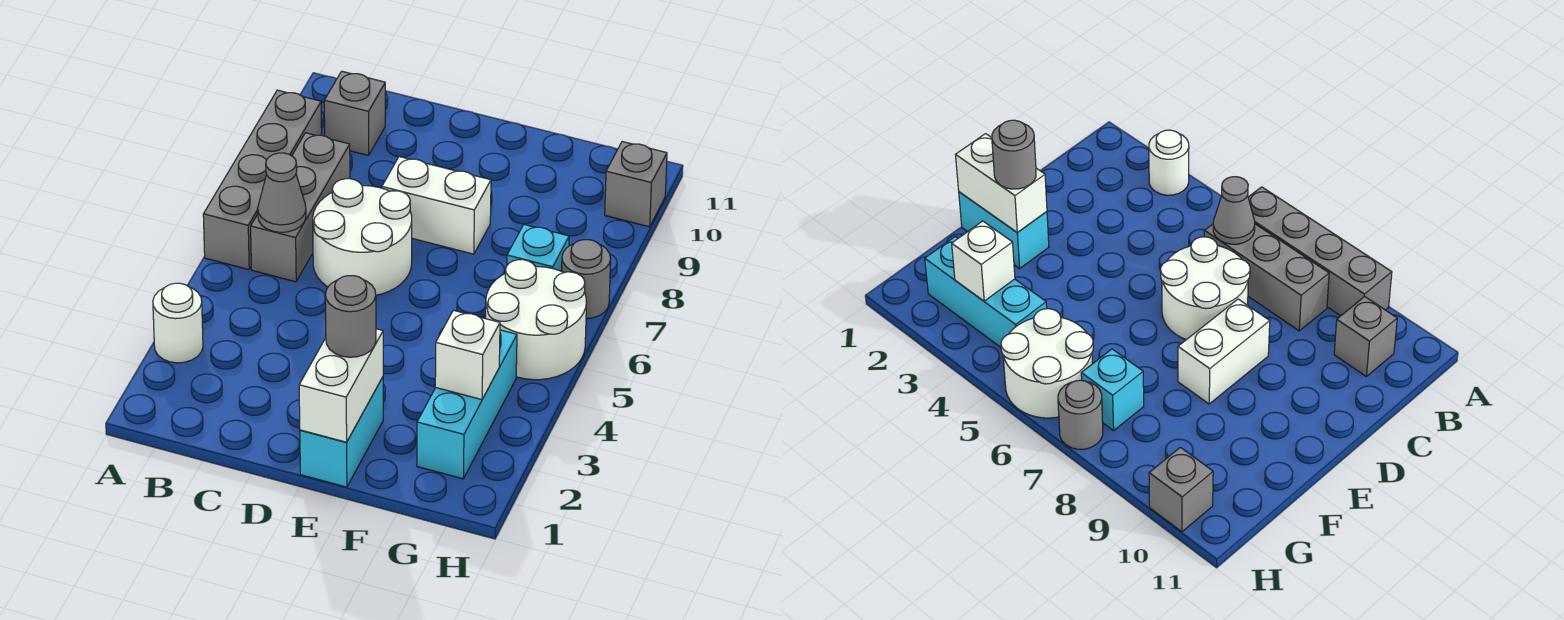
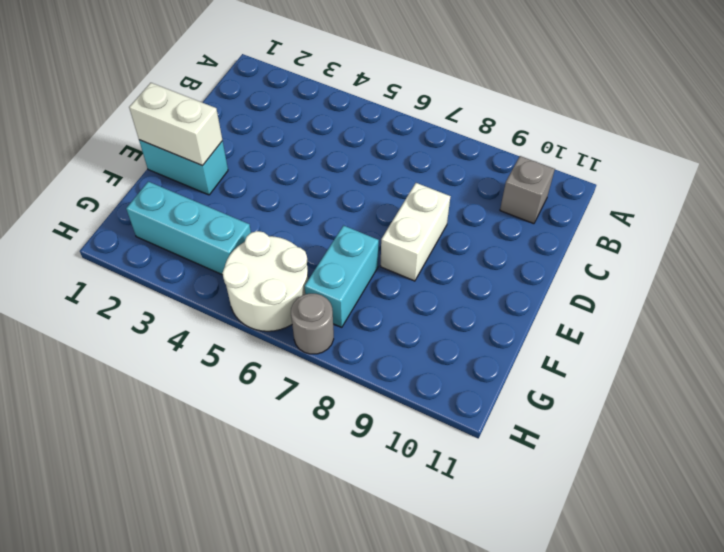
cyan brick F7:G7 level 1 -> cyan brick G7 level 1
none -> white round brick A3 level 1
none -> grey brick A6:A9 level 1
none -> grey brick B6:B8 level 1

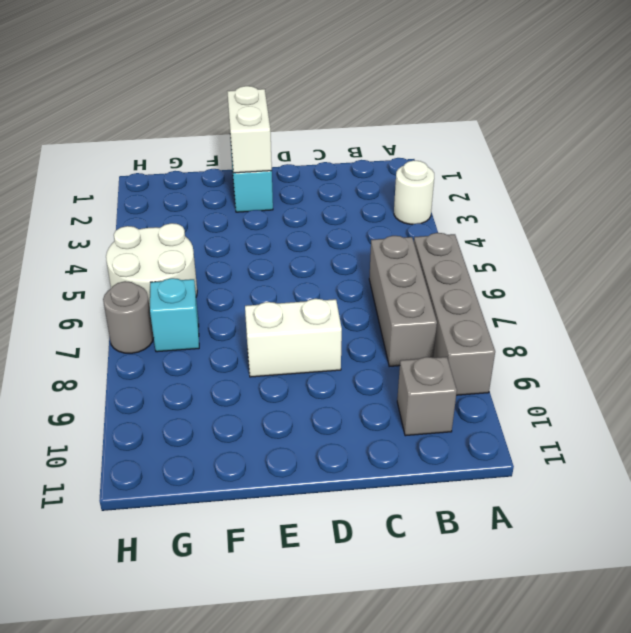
none -> white round brick C6:D7 level 1
none -> cyan brick G2:G4 level 1
none -> grey brick H10 level 1

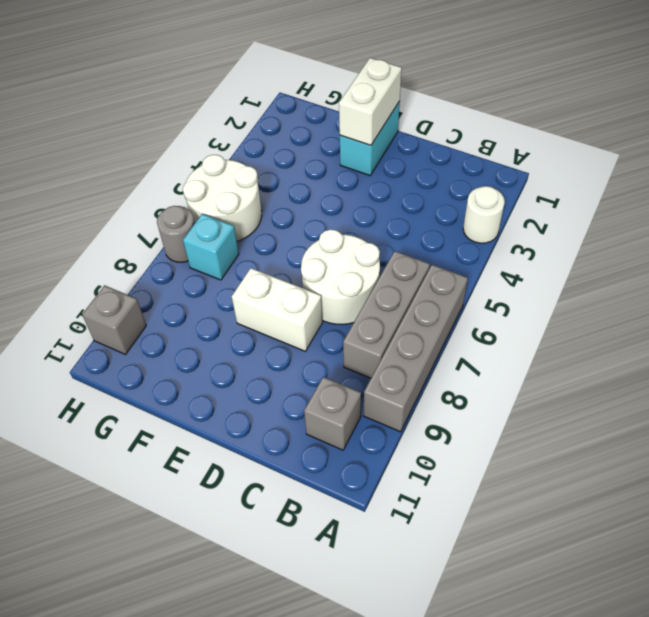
none -> cyan brick G2:G4 level 1
none -> grey cone B6 level 2
none -> white brick G3 level 2

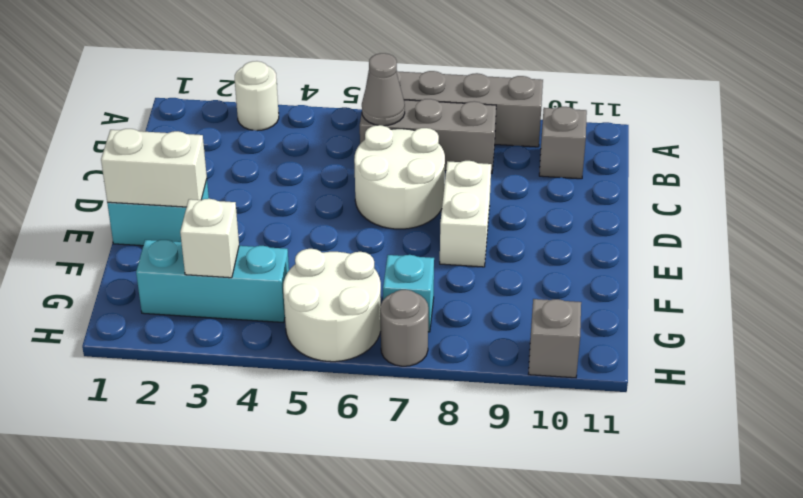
none -> grey round brick E2 level 3

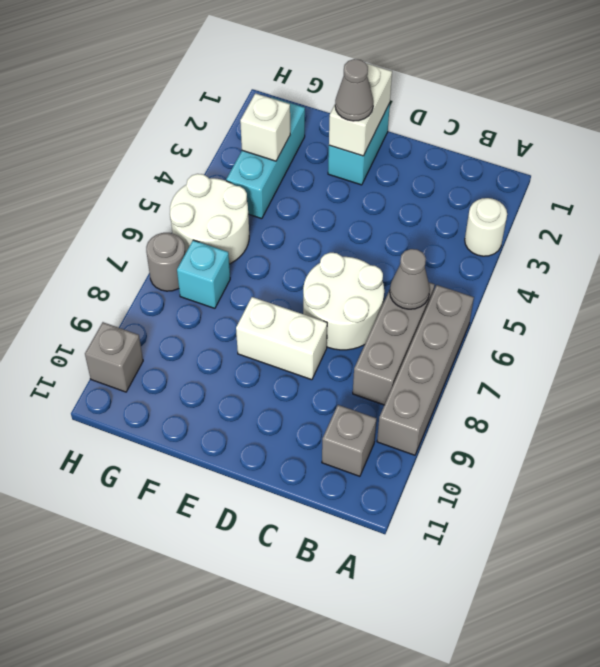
grey cone E2 level 3 -> grey round brick E2 level 3

